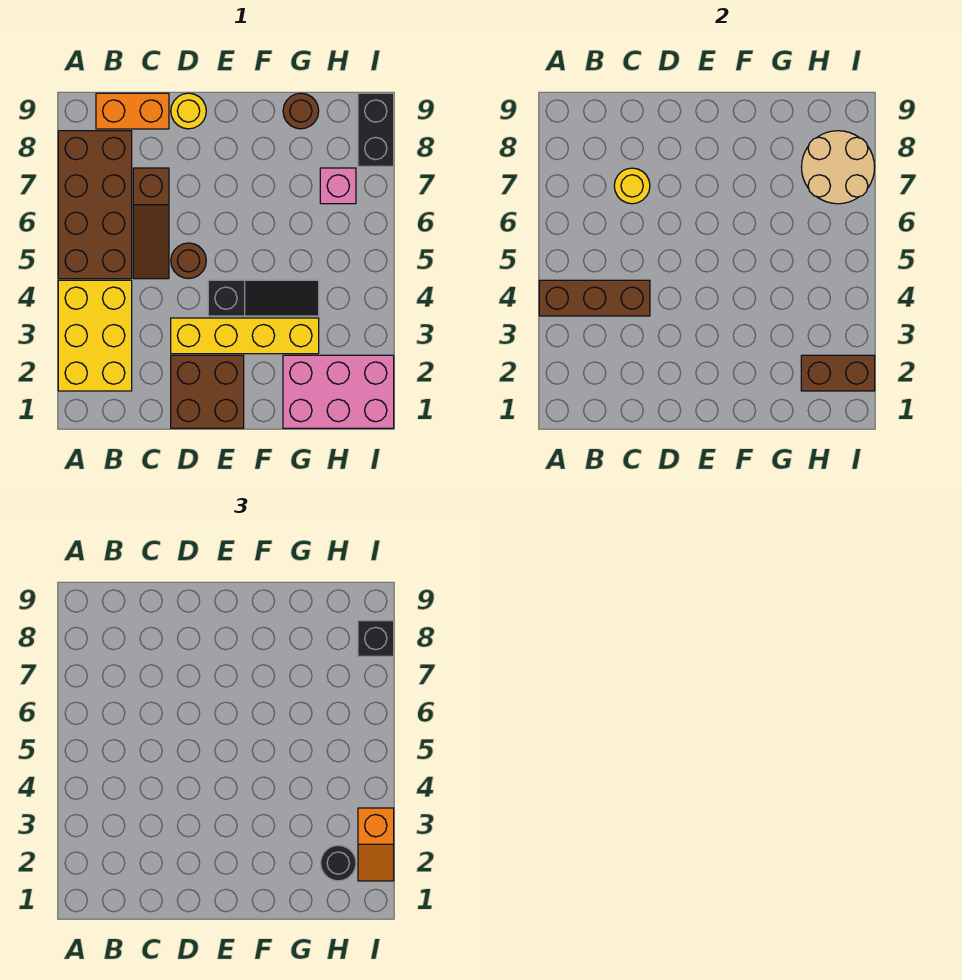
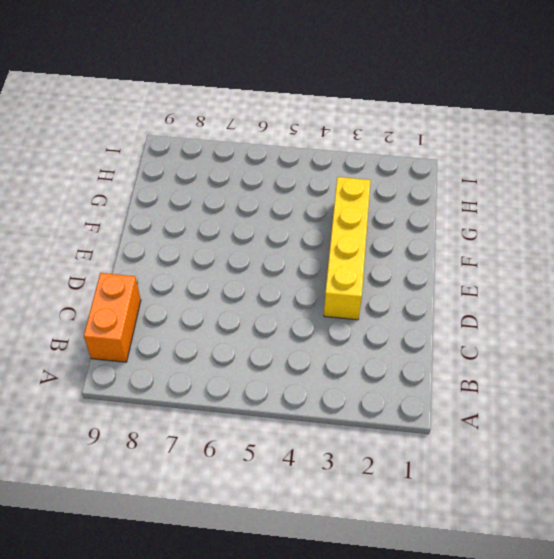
none -> yellow brick A2:B4 level 1
none -> brown brick A5:B8 level 1
none -> brown slope C5:C7 level 1 top 7

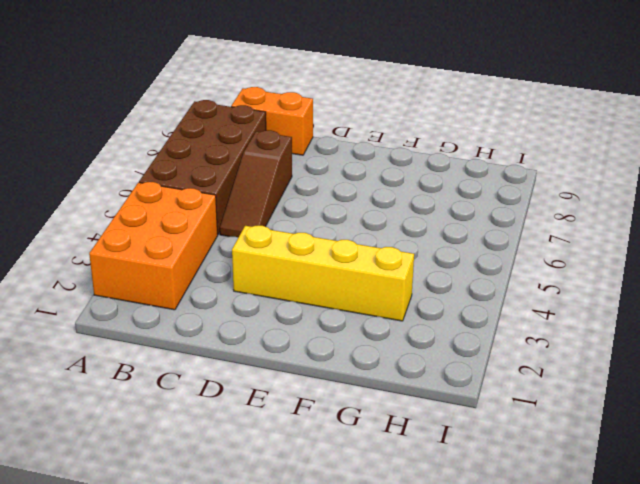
orange brick A2:B4 level 1 -> yellow brick A2:B4 level 1
none -> brown brick D1:E2 level 1
none -> brown round brick D5 level 1
none -> yellow round brick D9 level 1

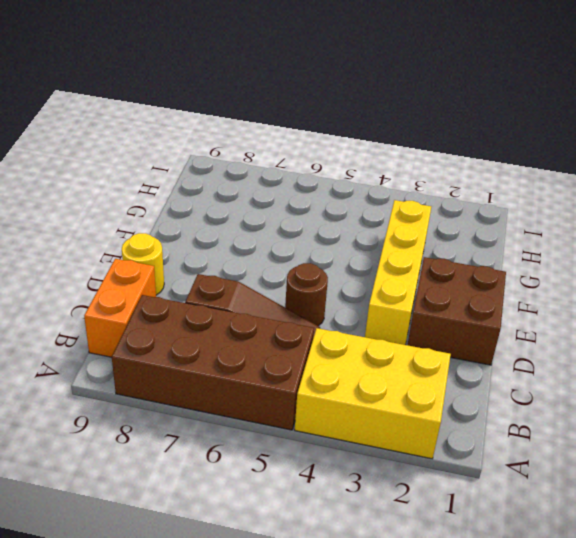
none -> black slope E4:G4 level 1 top E
none -> pink brick G1:I2 level 1
none -> brown round brick G9 level 1

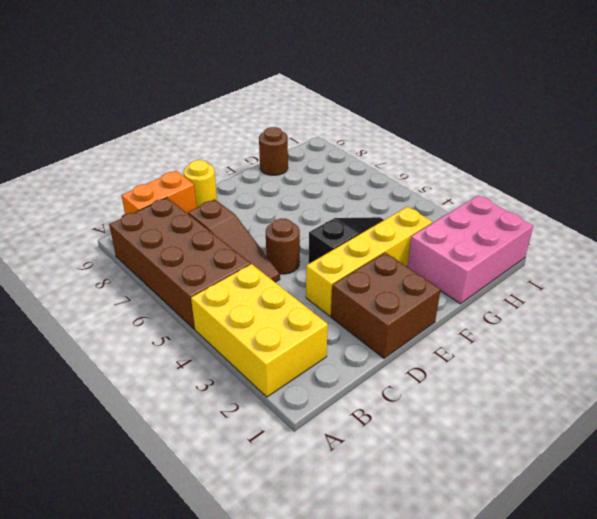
none -> pink brick H7 level 1
none -> black brick I8:I9 level 1
none -> brown brick A4:C4 level 2

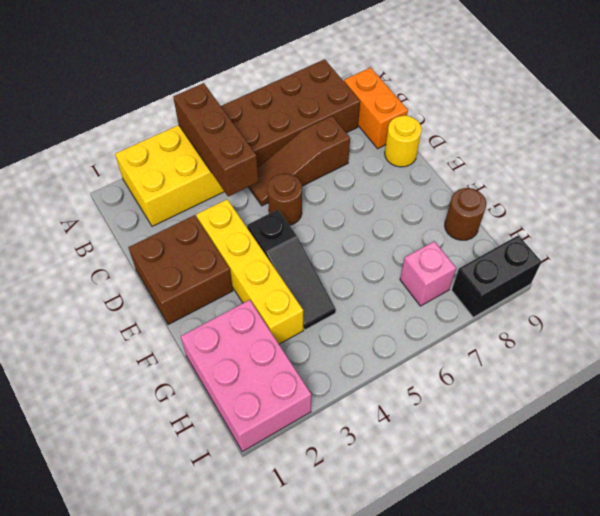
none -> yellow round brick C7 level 2
none -> brown brick H2:I2 level 2
none -> tan round brick H7:I8 level 2

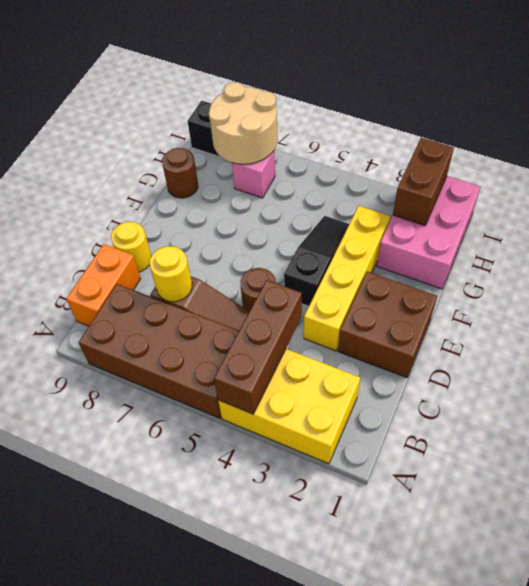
none -> black round brick H2 level 3
none -> orange slope I2:I3 level 3 top 3
none -> black brick I8 level 3

